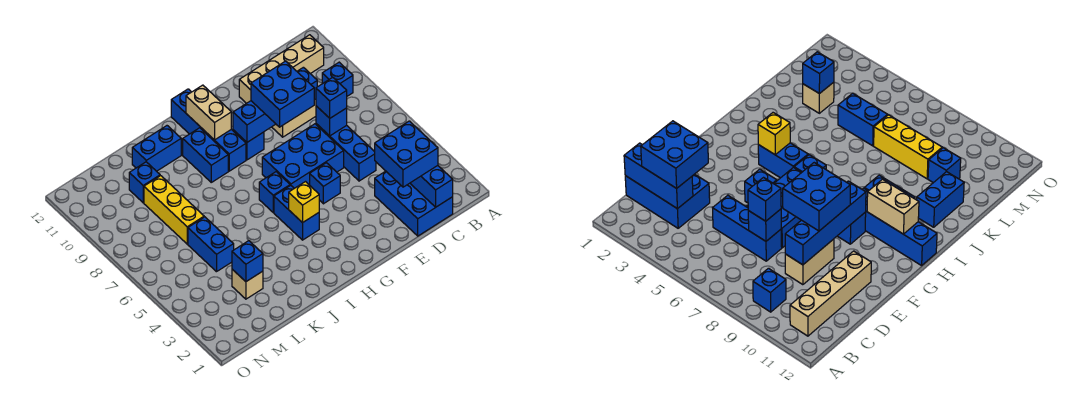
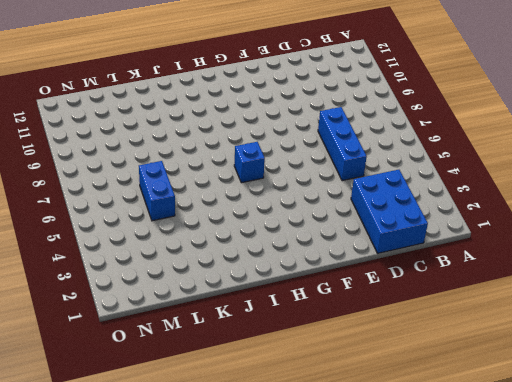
none -> blue brick B9 level 1
none -> tan brick B11:E11 level 1
none -> tan brick D9:E9 level 1

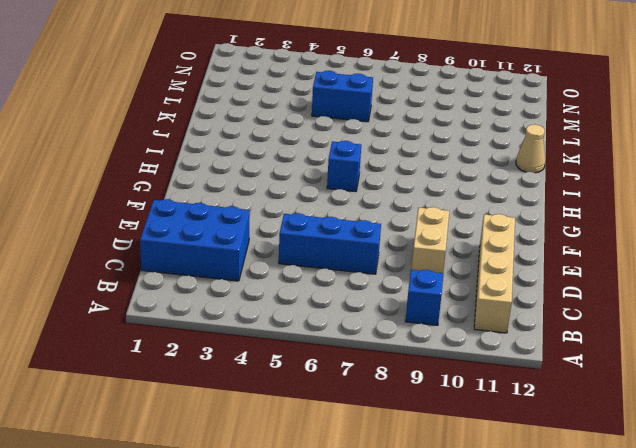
tan cone J12 level 1 -> none
none -> blue brick E6:G7 level 1
none -> blue brick F5 level 1
none -> blue brick G9 level 1

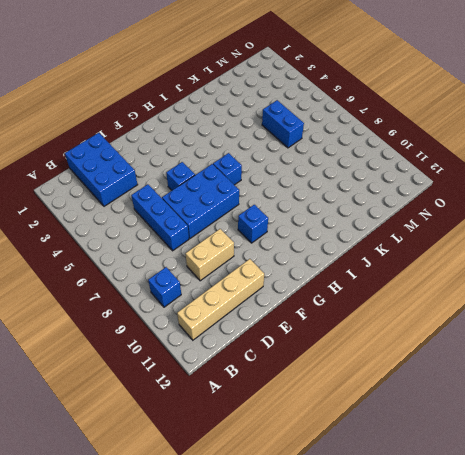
none -> blue brick H4:H5 level 1
none -> blue brick H9:H12 level 1
none -> blue brick I9:I10 level 1

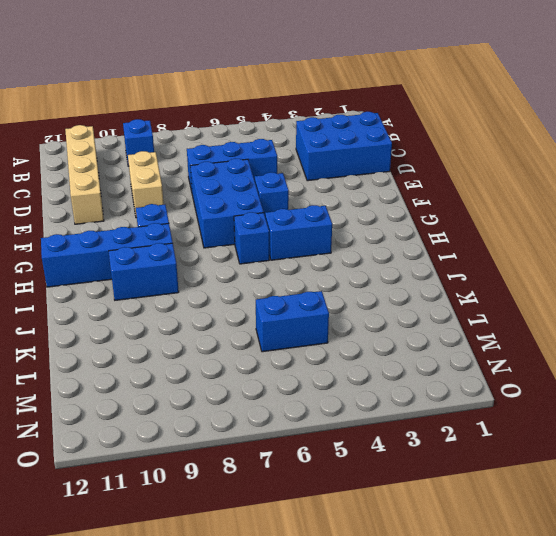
none -> blue brick J11:K11 level 1
none -> tan brick L3 level 1
none -> yellow brick L7:L9 level 1

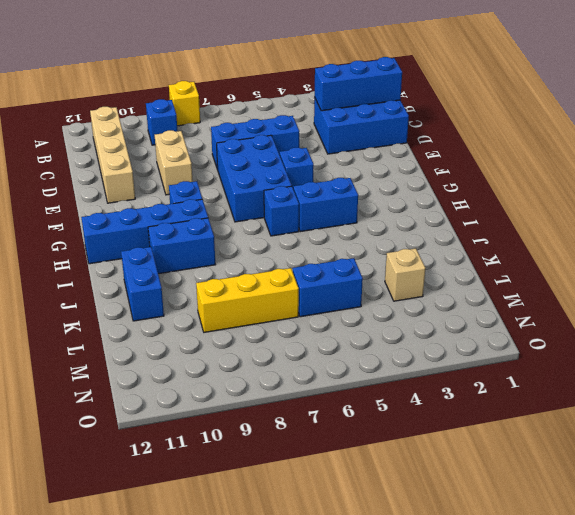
yellow brick A8 level 1 -> yellow brick H4 level 2
none -> blue brick L10 level 1
none -> blue brick D7 level 2
none -> blue brick D9:G9 level 2

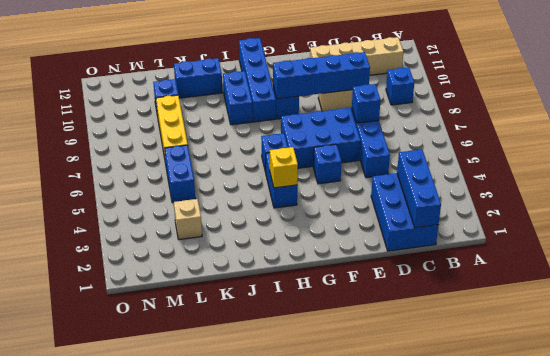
none -> tan brick H10:H11 level 2
none -> blue brick L3 level 2
none -> blue brick C2:D3 level 3

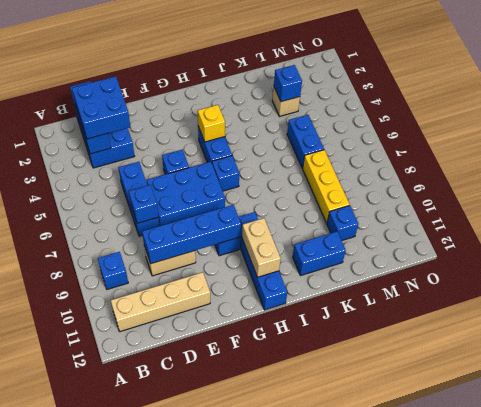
none -> blue brick I9:I10 level 1
none -> blue brick D7 level 3
none -> blue brick E8:F9 level 3

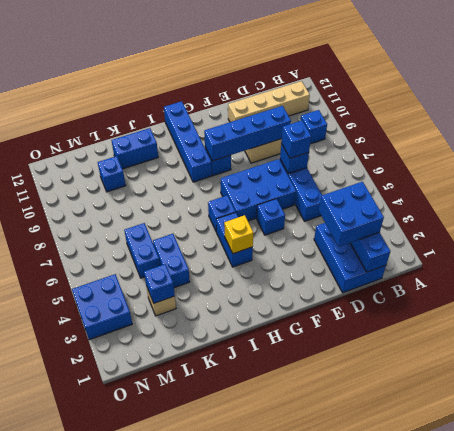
blue brick K4:K5 level 1 -> blue brick I9:I10 level 1
blue brick N3:O4 level 1 -> blue brick E8:F9 level 3
none -> yellow brick L7:L9 level 1
none -> tan brick H10:H11 level 2

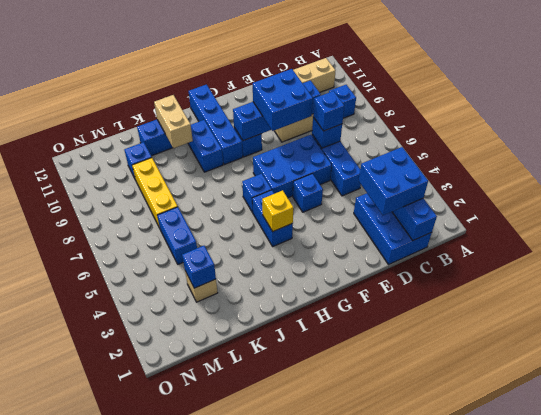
tan brick J10:J11 level 2 -> tan brick H10:H11 level 2

